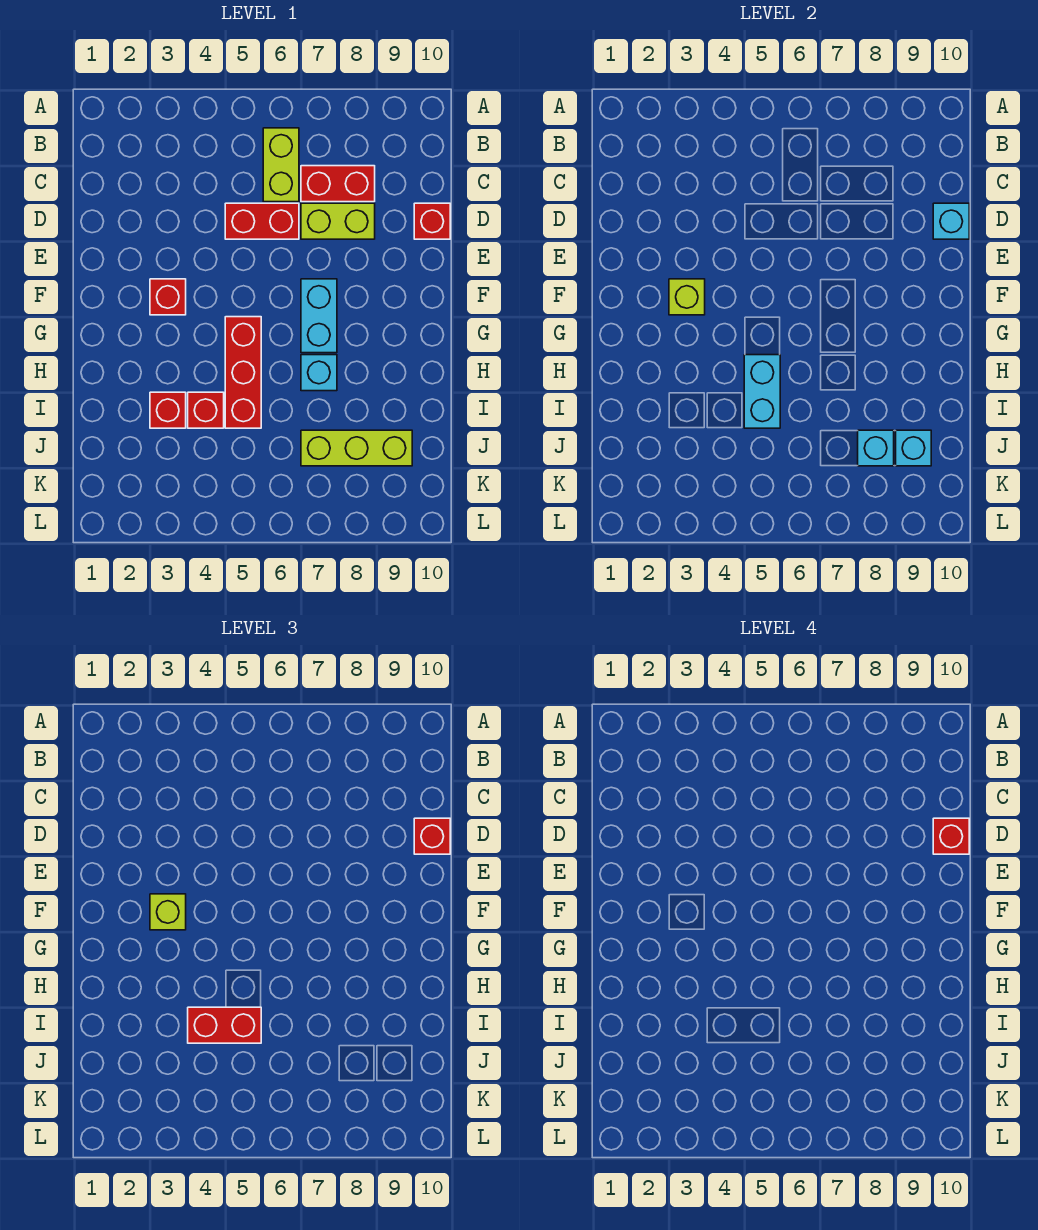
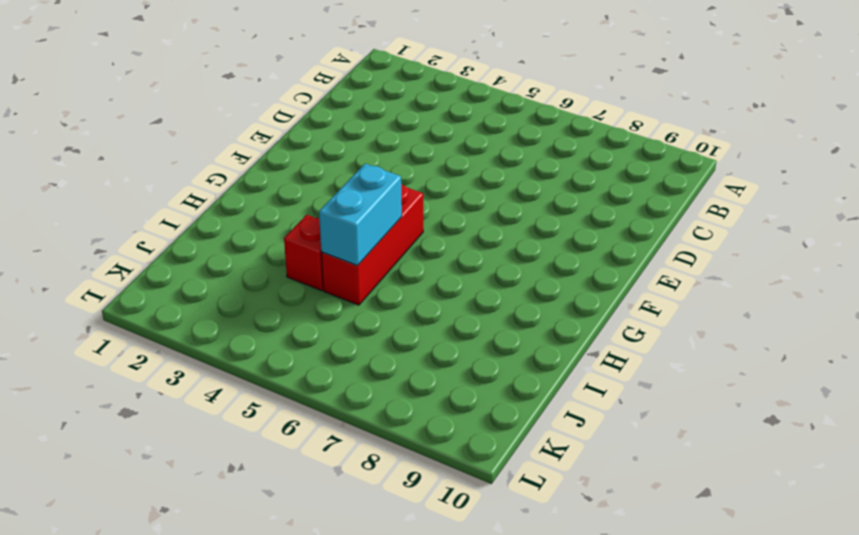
none -> lime brick B6:C6 level 1
none -> red brick C7:C8 level 1
none -> red brick D5:D6 level 1

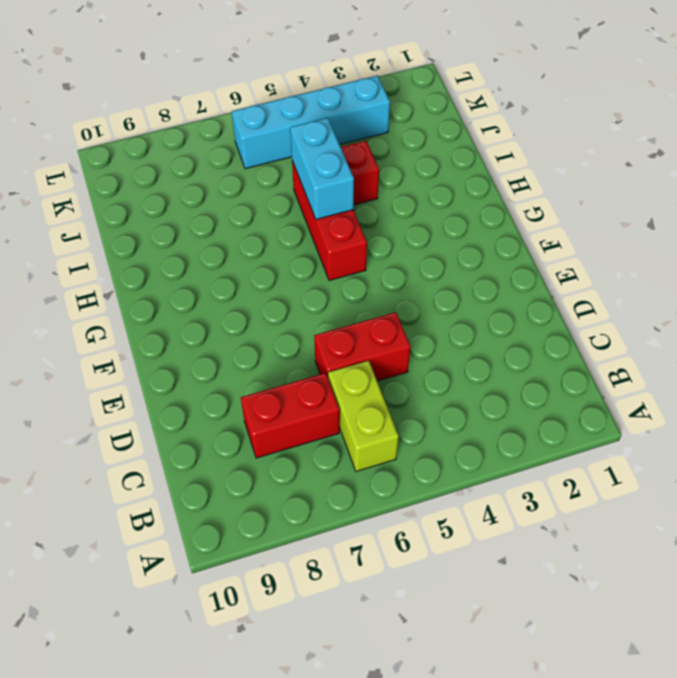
cyan brick K3:K6 level 1 -> none
none -> lime brick D7:D8 level 1
none -> red brick D10 level 1
none -> red brick F3 level 1

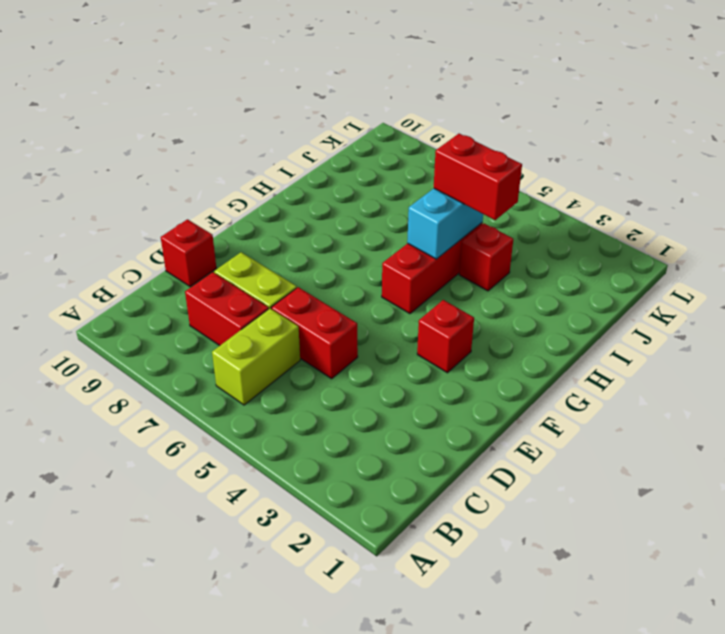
none -> cyan brick F7:G7 level 1
none -> cyan brick H7 level 1
none -> red brick I3 level 1

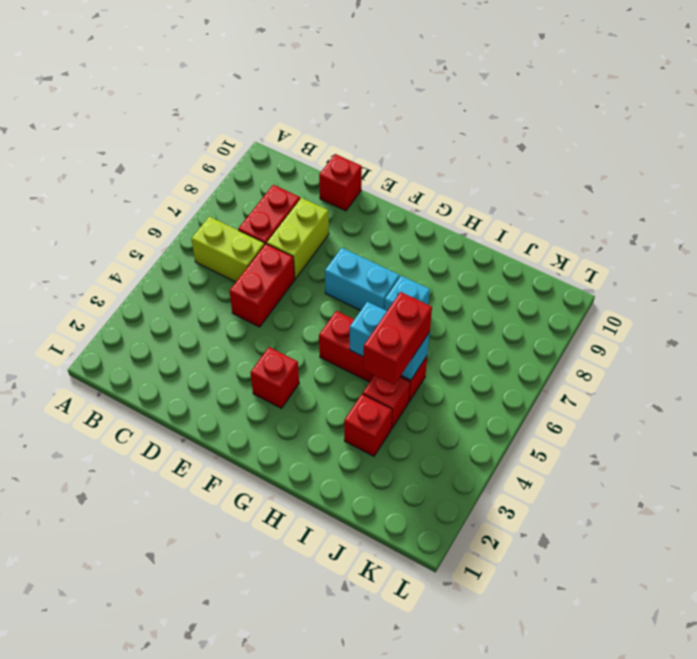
none -> lime brick J7:J9 level 1
none -> cyan brick D10 level 2
none -> lime brick F3 level 2

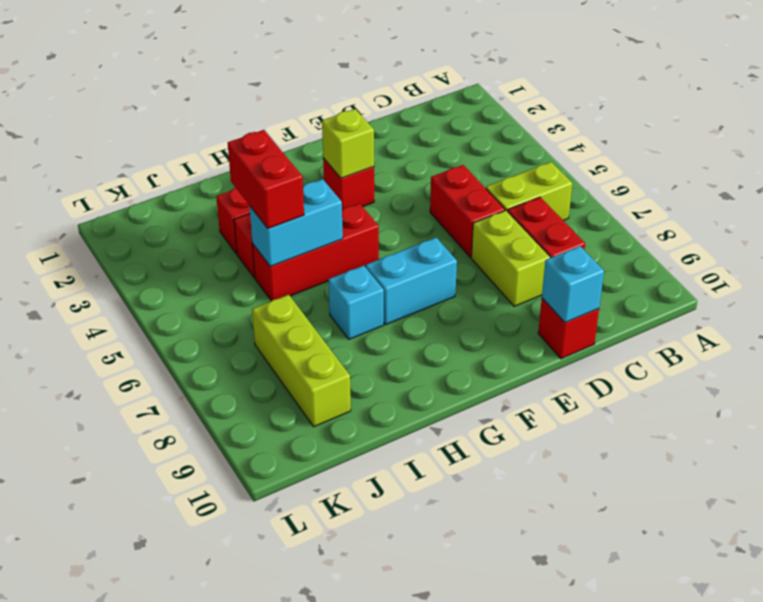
none -> cyan brick J8 level 2
none -> cyan brick J9 level 2
none -> red brick D10 level 3

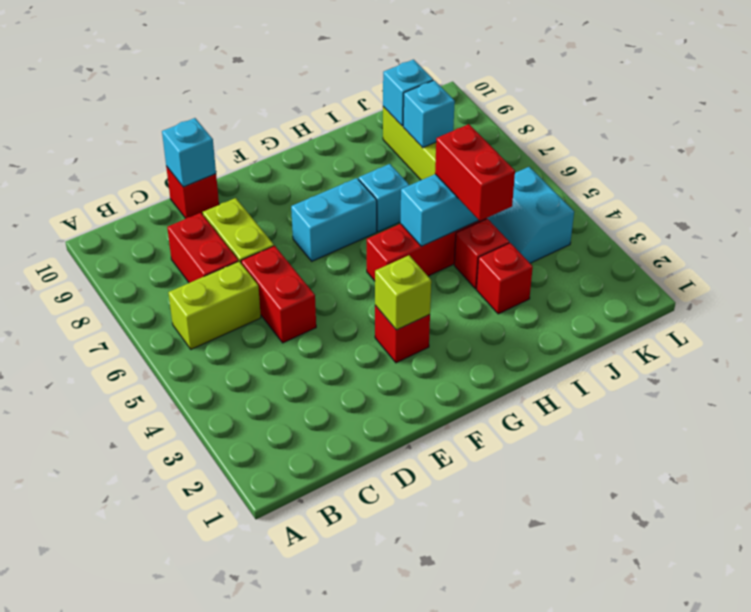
cyan slope J4:K5 level 1 top K -> none
none -> red brick D10 level 3
none -> lime brick F3 level 3
none -> red brick D10 level 4

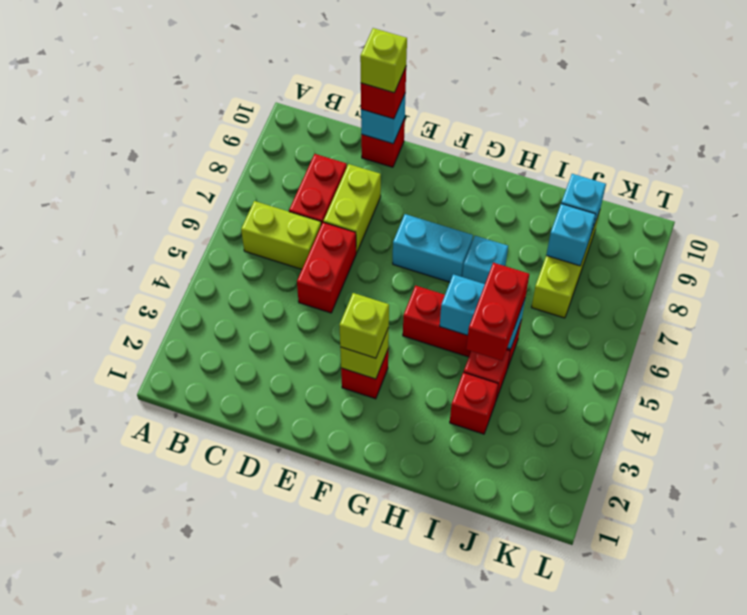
lime brick D10 level 4 -> red brick D10 level 4

